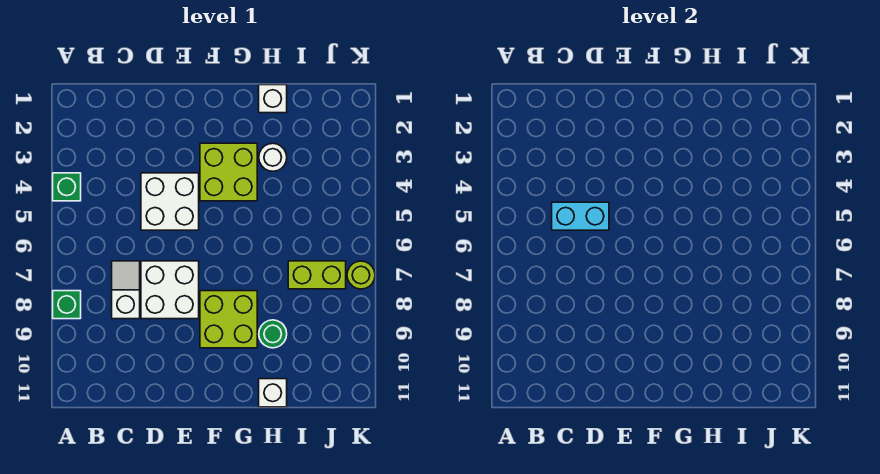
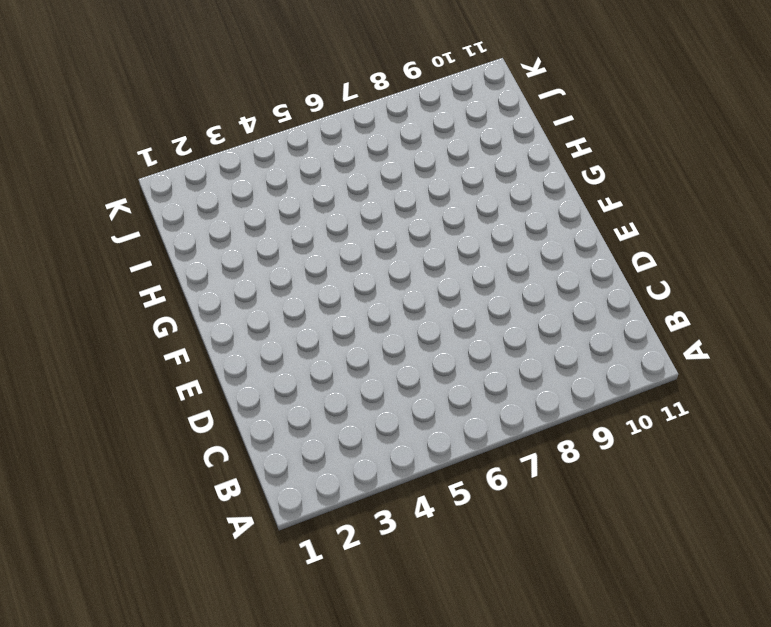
none -> green brick A4 level 1
none -> green brick A8 level 1
none -> white slope C7:C8 level 1 top 8

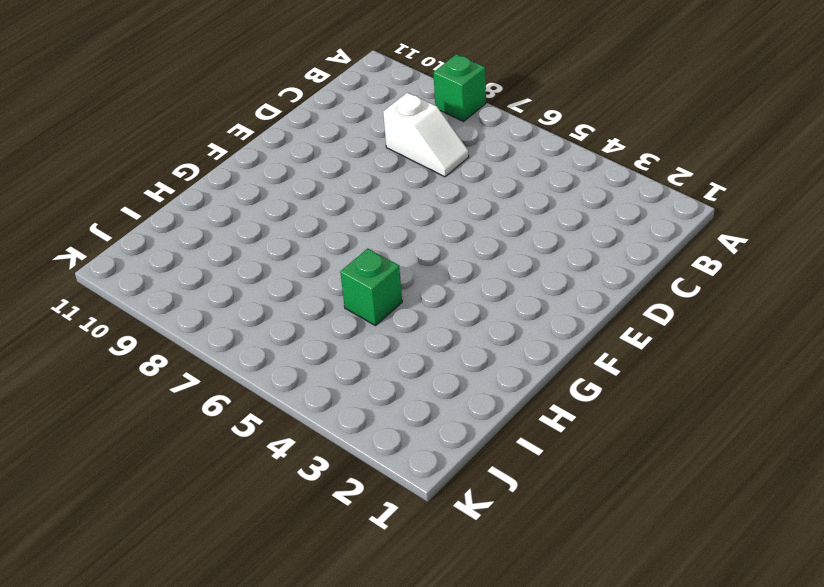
green brick H5 level 1 -> green brick A4 level 1
none -> white brick D4:E5 level 1
none -> white brick D7:E8 level 1
none -> lime brick F3:G4 level 1

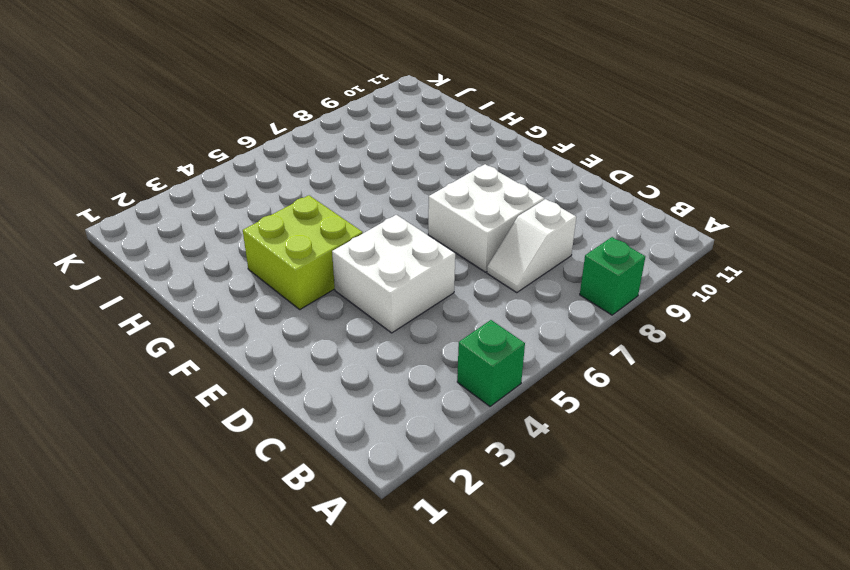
none -> lime brick F8:G9 level 1
none -> white brick H1 level 1
none -> white round brick H3 level 1

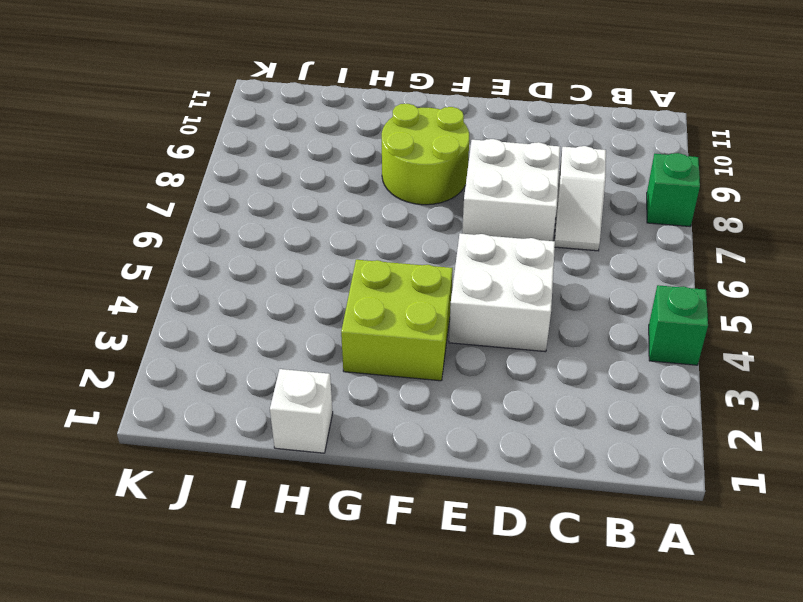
lime round brick F8:G9 level 1 -> lime brick F8:G9 level 1
none -> white round brick H3 level 1
none -> green round brick H9 level 1
none -> white brick H11 level 1

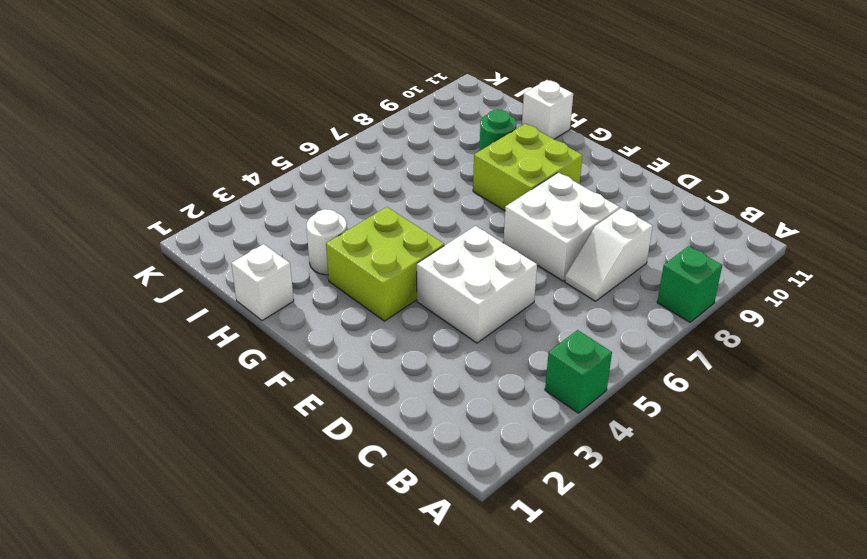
none -> lime brick I7:J7 level 1
none -> lime round brick K7 level 1
none -> cyan brick C5:D5 level 2

